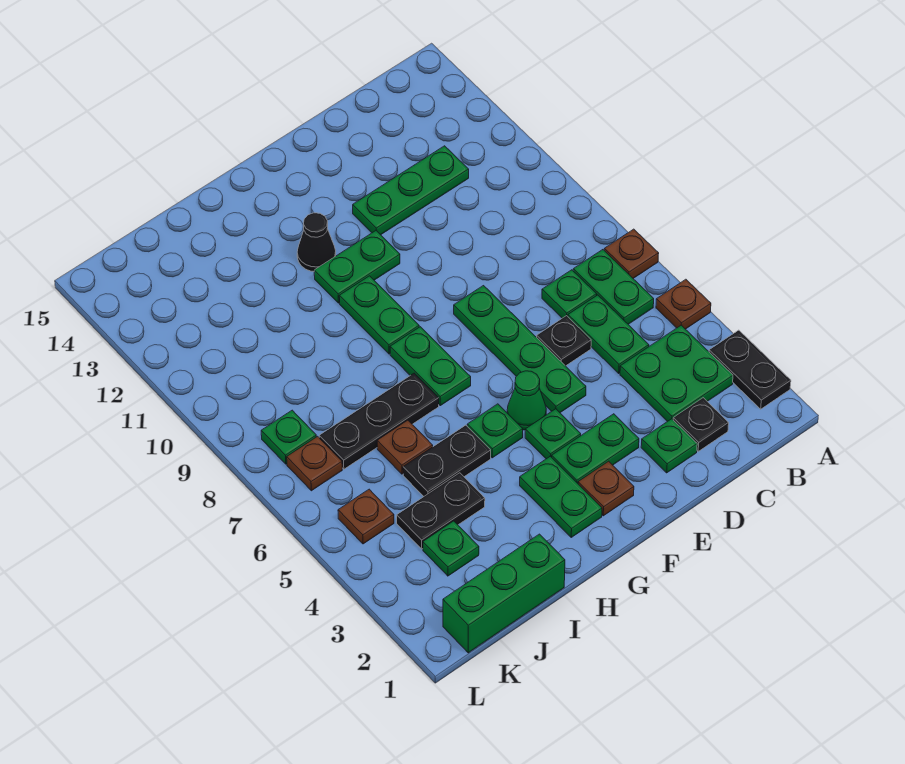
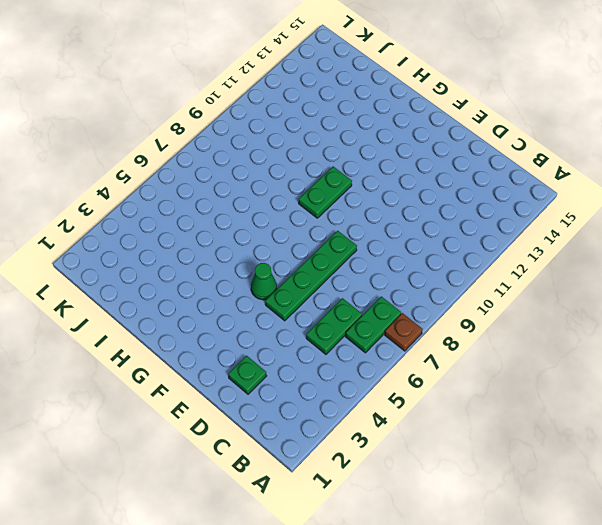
none -> black plate A2:A3 level 1
none -> brown plate A5 level 1
none -> green plate B3:C4 level 1
none -> black plate C2 level 1

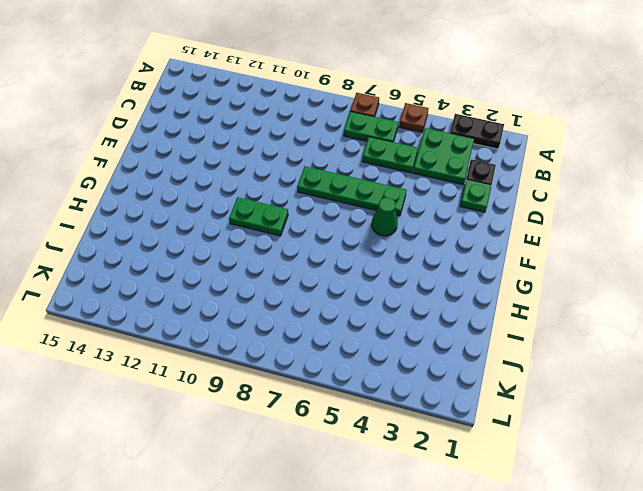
none -> green plate C7 level 1
none -> green plate C12:E12 level 1
none -> black plate D6 level 1
none -> green plate E3:F3 level 1

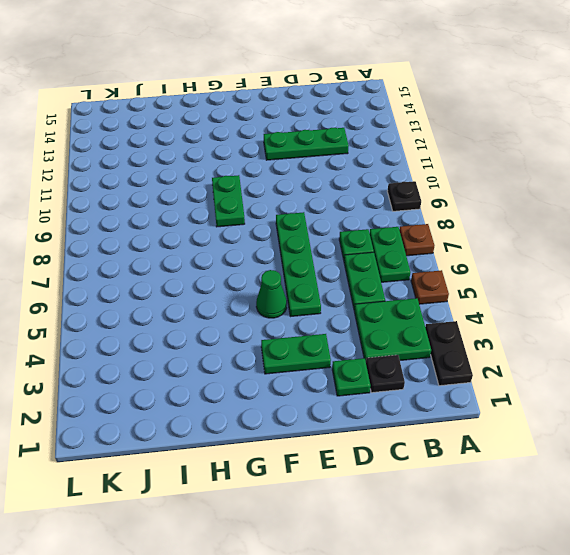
black plate A9 level 1 -> black plate D6 level 1
none -> brown plate F2 level 1
none -> green plate F4 level 1
none -> green plate F11:G11 level 1
none -> green plate G2:G3 level 1

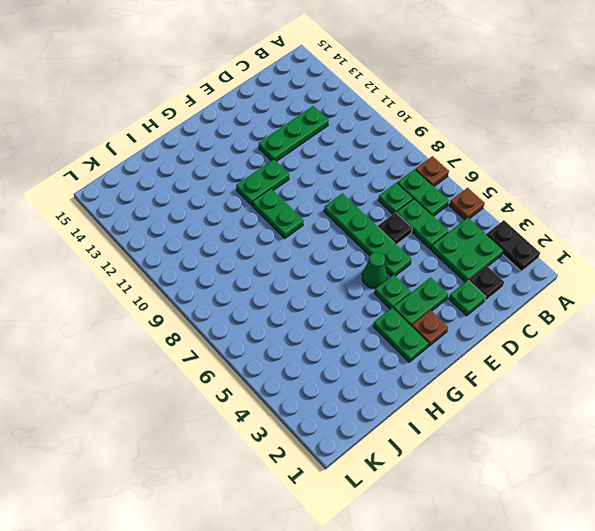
none -> green plate G5 level 1
none -> green plate G7:G8 level 1
none -> black cone G12 level 1
none -> black plate H5:I5 level 1

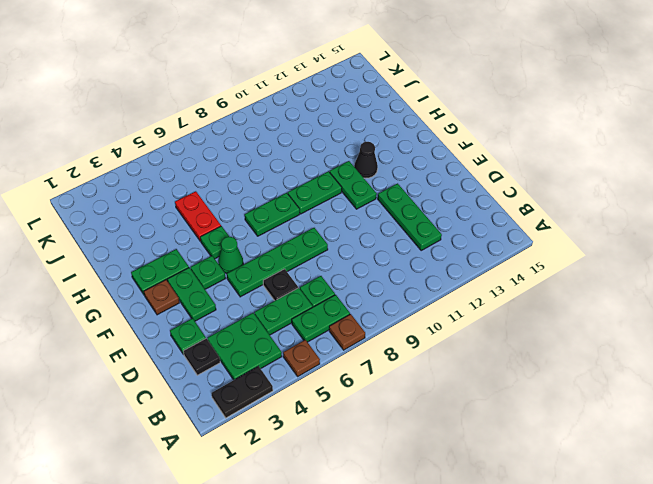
red plate H5:I5 level 1 -> black plate H5:I5 level 1
none -> black plate H7:J7 level 1
none -> green brick I1:K1 level 1
none -> black plate I4:J4 level 1
none -> brown plate I6 level 1

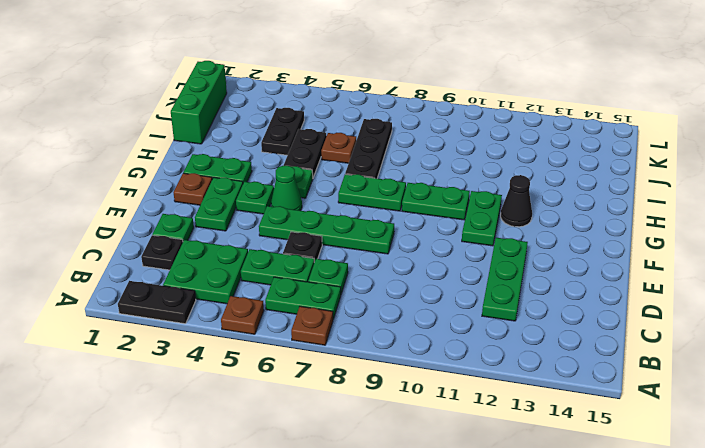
none -> green plate J3 level 1
none -> brown plate K5 level 1
none -> brown plate K7 level 1
none -> green plate K8 level 1

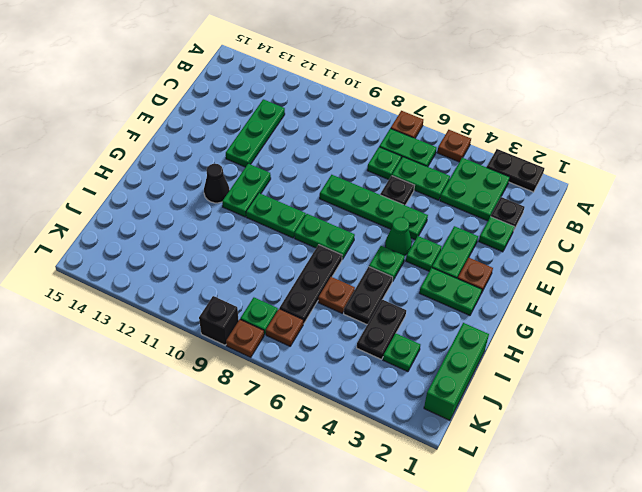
brown plate L8 level 1 -> brown plate K5 level 1
black brick L9 level 1 -> none

